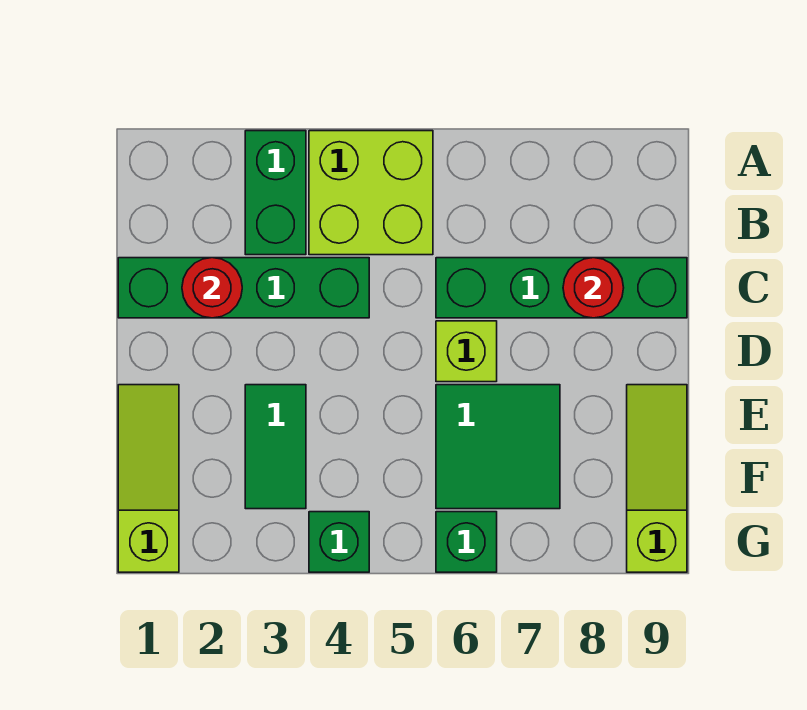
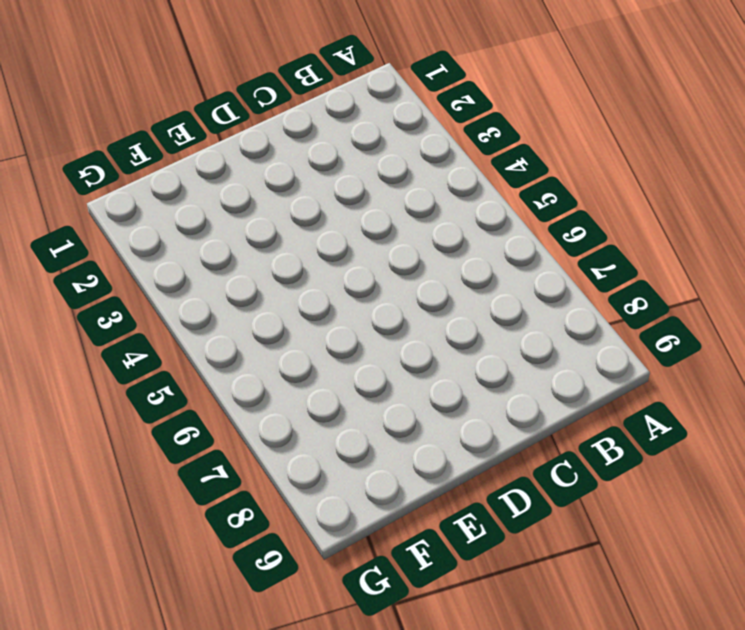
none -> green brick A3:B3 level 1
none -> lime brick A4:B5 level 1
none -> green brick C1:C4 level 1

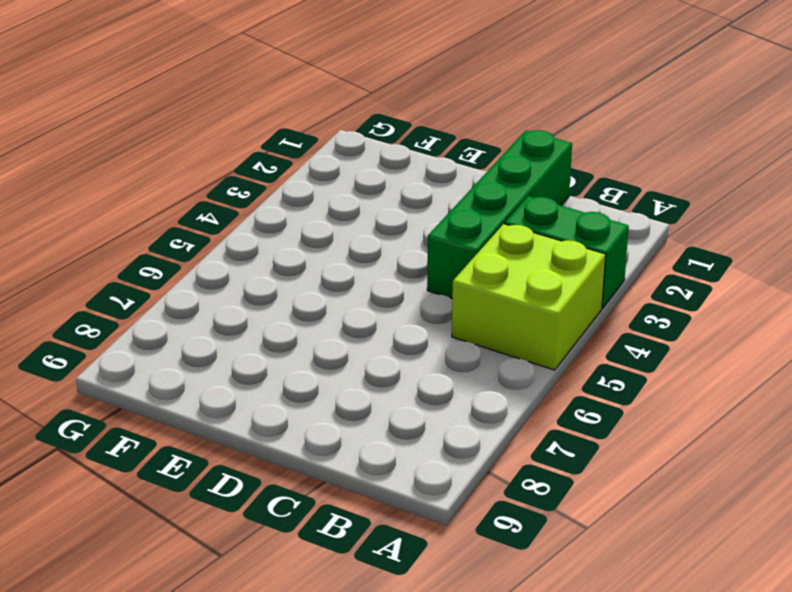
none -> green brick C6:C9 level 1
none -> lime brick D6 level 1
none -> lime slope E1:G1 level 1 top G

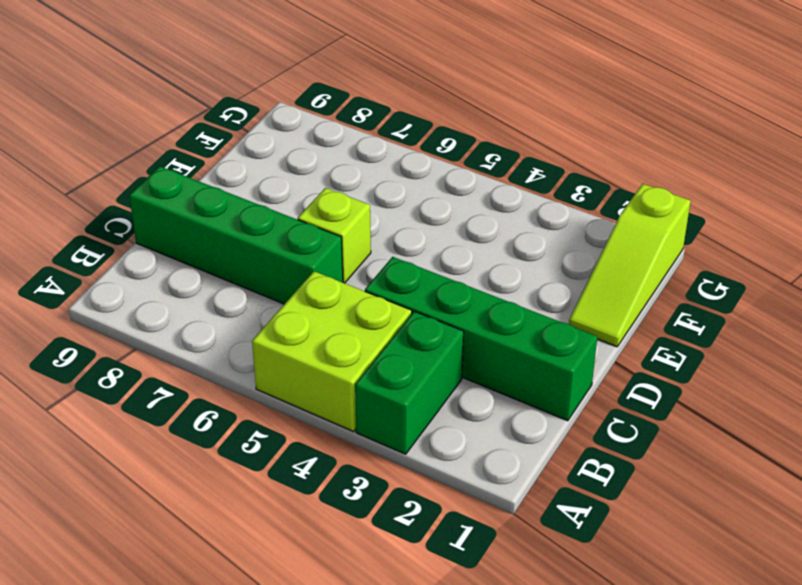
none -> green tile E3:F3 level 1
none -> green tile E6:F7 level 1
none -> lime slope E9:G9 level 1 top G

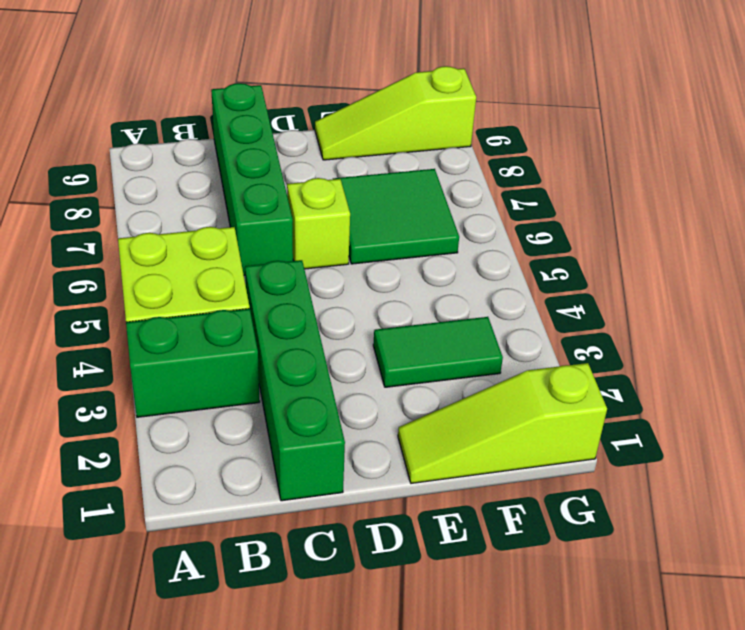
none -> green brick G4 level 1
none -> green brick G6 level 1
none -> red round brick C2 level 2

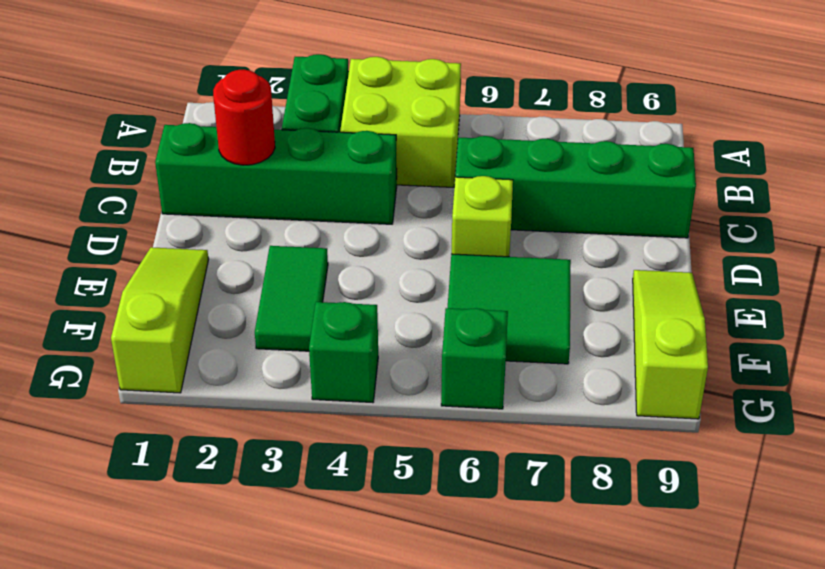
none -> red round brick C8 level 2

